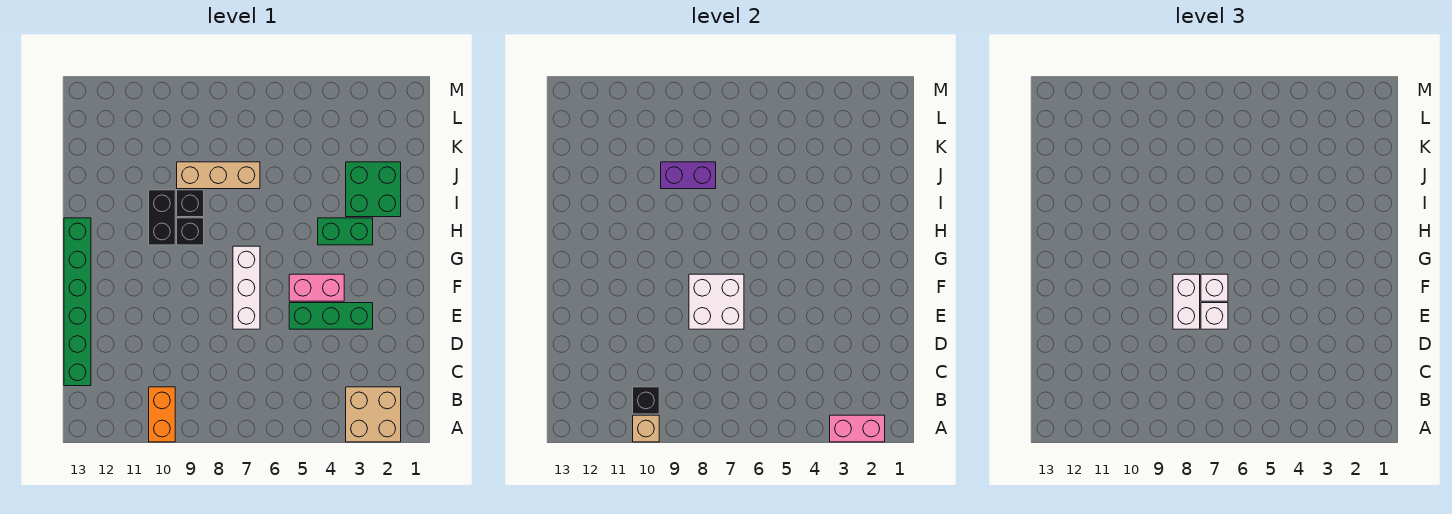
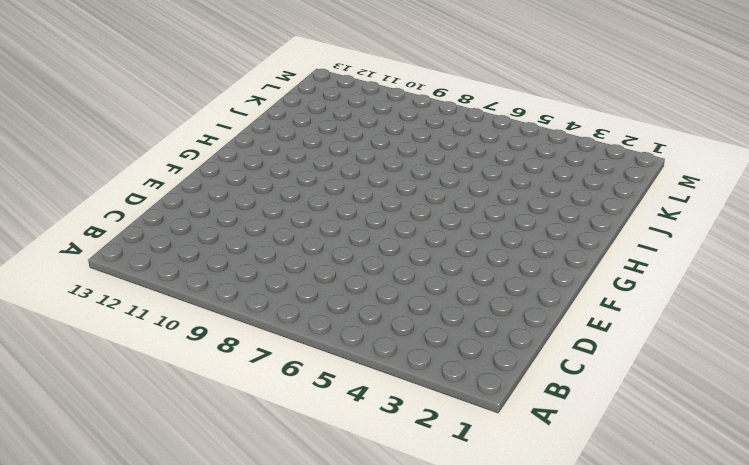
none -> tan brick A2:B3 level 1
none -> orange brick A10:B10 level 1
none -> green brick C13:H13 level 1

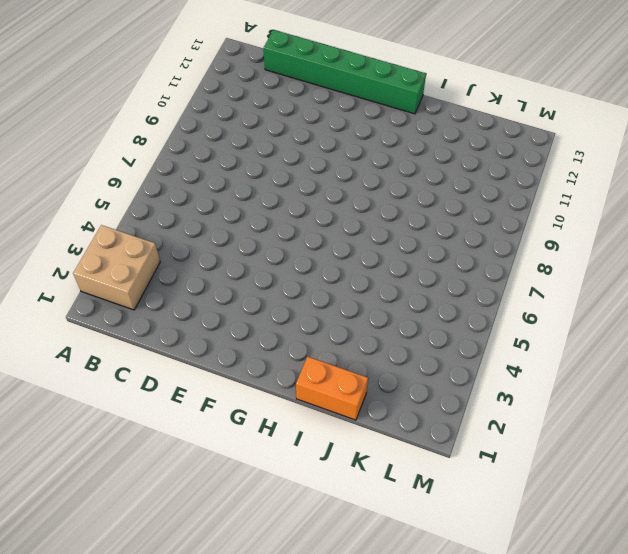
orange brick I1:J1 level 1 -> orange brick A10:B10 level 1
none -> green brick E3:E5 level 1
none -> white brick E7:G7 level 1
none -> pink brick F4:F5 level 1

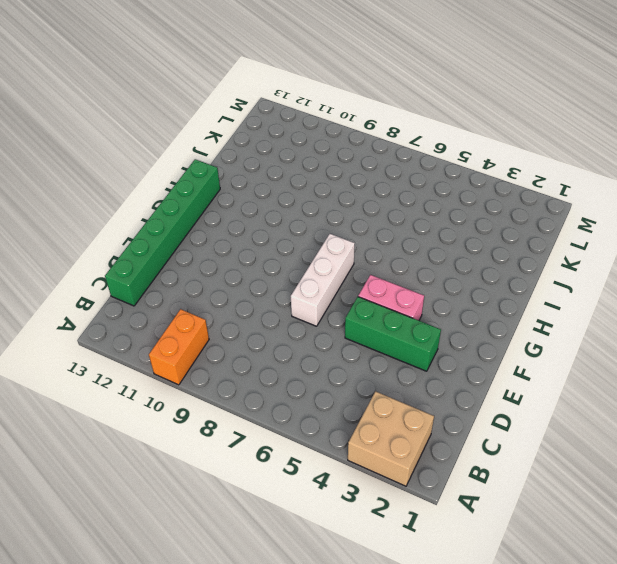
none -> green brick H3:H4 level 1
none -> black brick H9 level 1
none -> black brick H10:I10 level 1

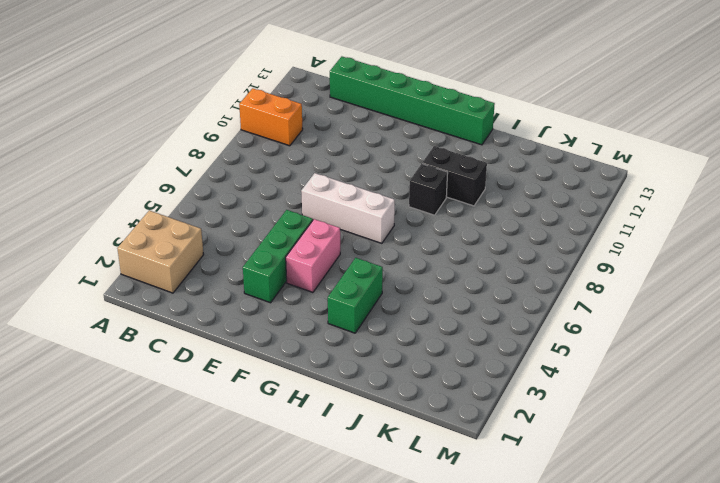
none -> green brick I2:J3 level 1
none -> black brick I9 level 1
none -> tan brick J7:J9 level 1

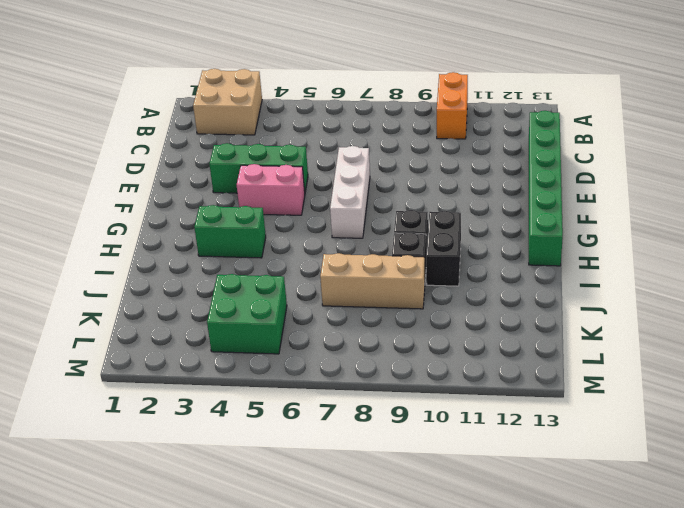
green brick K4:L5 level 1 -> green brick I2:J3 level 1
none -> pink brick A2:A3 level 2
none -> tan brick A10 level 2
none -> black brick B10 level 2

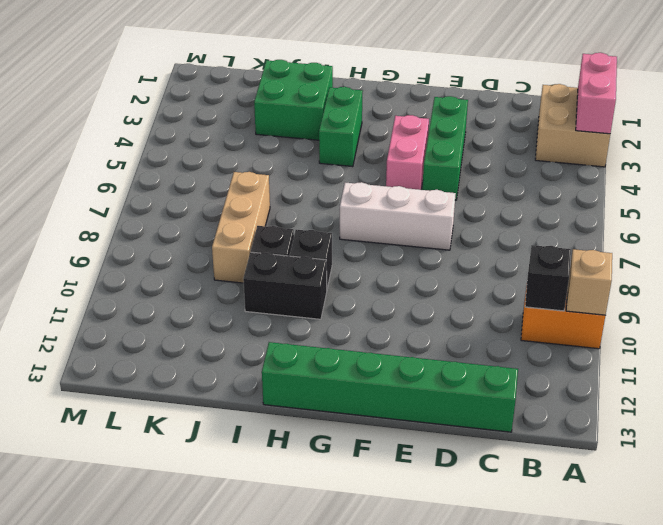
none -> white brick E7:F8 level 2
none -> purple brick J8:J9 level 2
none -> white brick E7 level 3

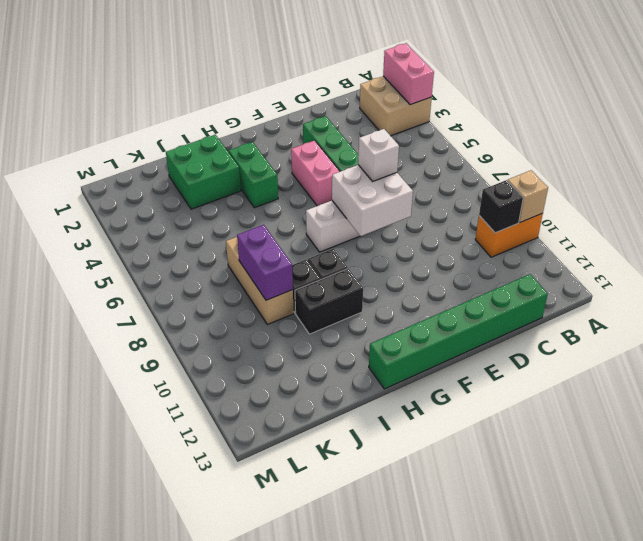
none -> white brick E8:F8 level 3
none -> white brick F7 level 3

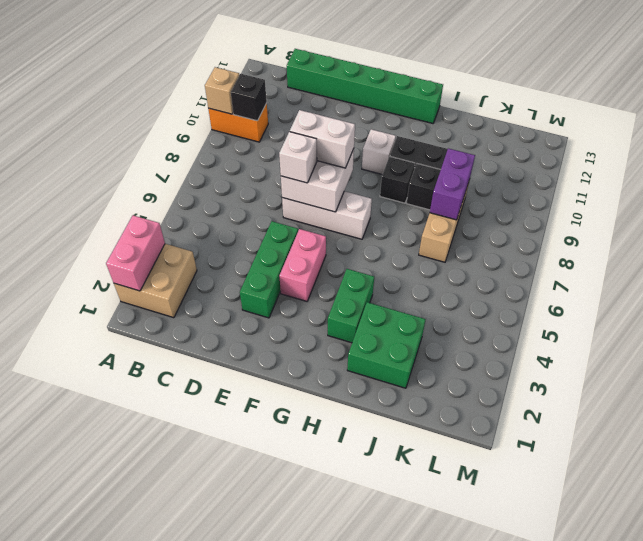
white brick G10 level 1 -> white brick F7 level 3

